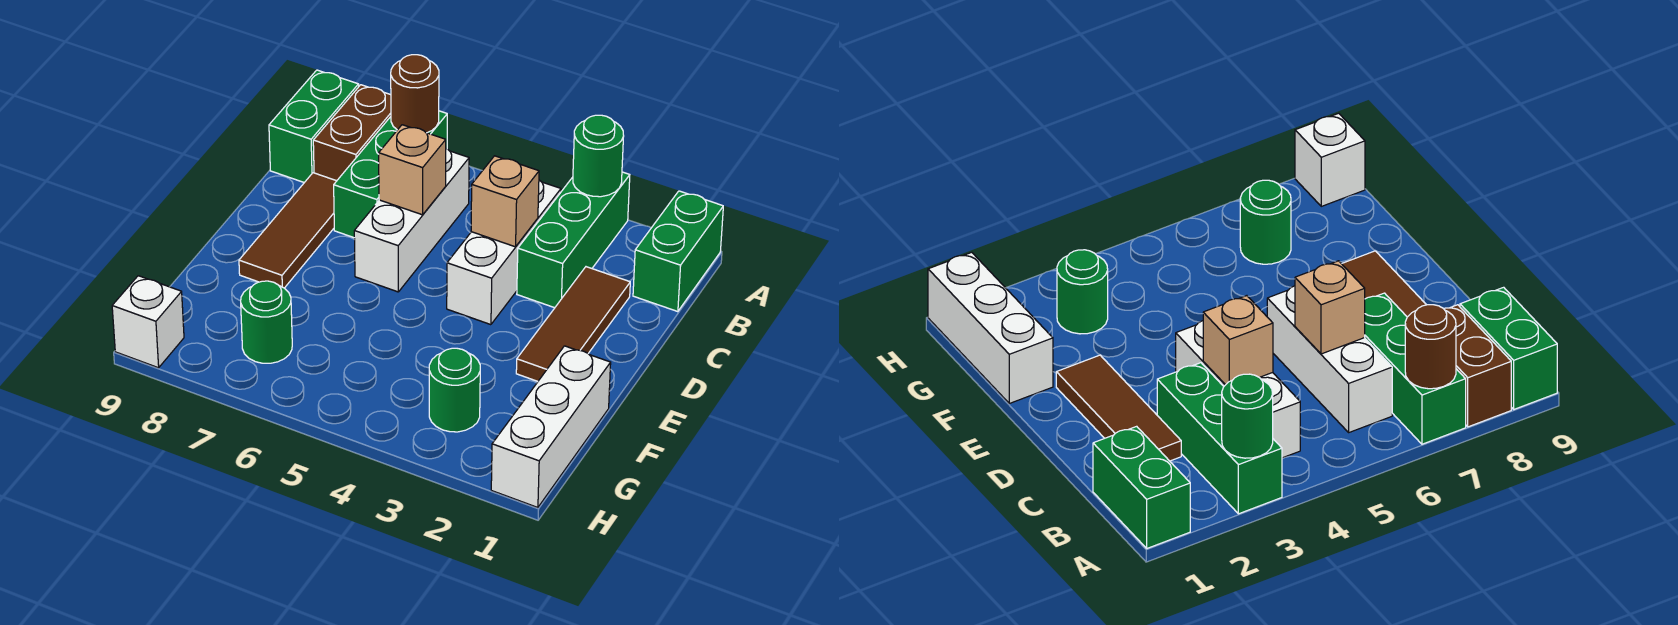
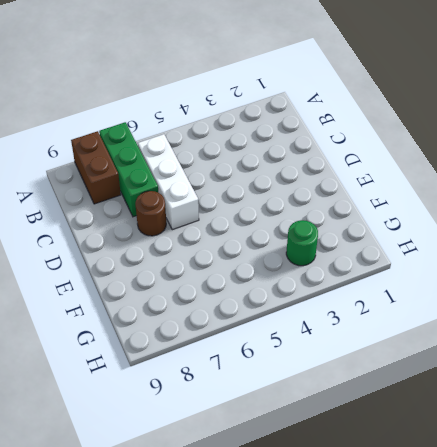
brown round brick D7 level 1 -> brown round brick A7 level 2
none -> green brick A1:B1 level 1
none -> green brick A3:C3 level 1
none -> green brick A9:B9 level 1

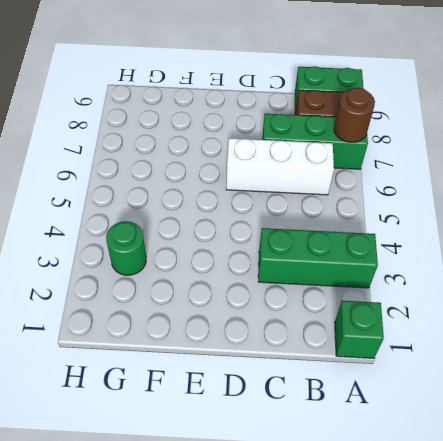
green brick A1 level 1 -> green brick A1:B1 level 1
none -> white brick B4:D4 level 1
none -> brown tile C2:E2 level 1
none -> brown tile C8:E8 level 1

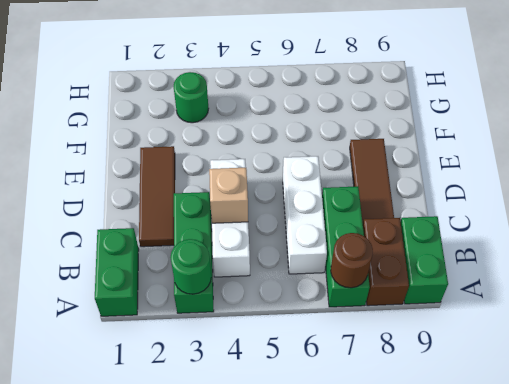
none -> white brick F1:H1 level 1
none -> green round brick G7 level 1
none -> white brick H9 level 1

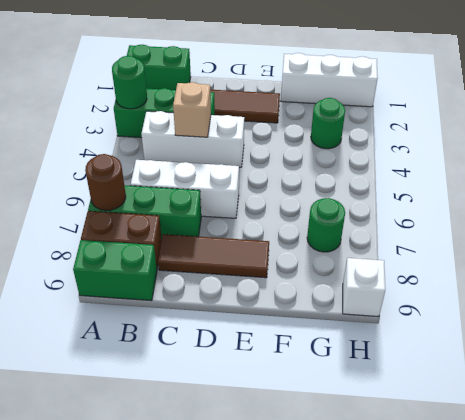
none -> tan brick C6 level 2

